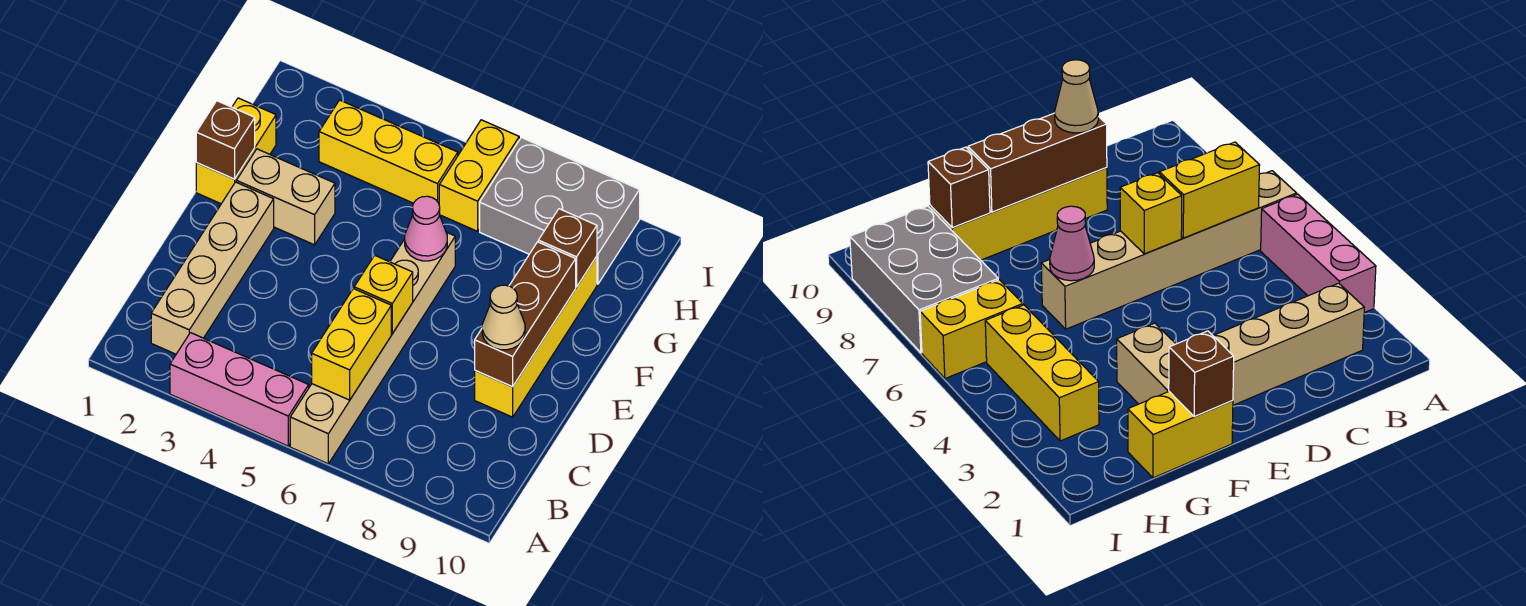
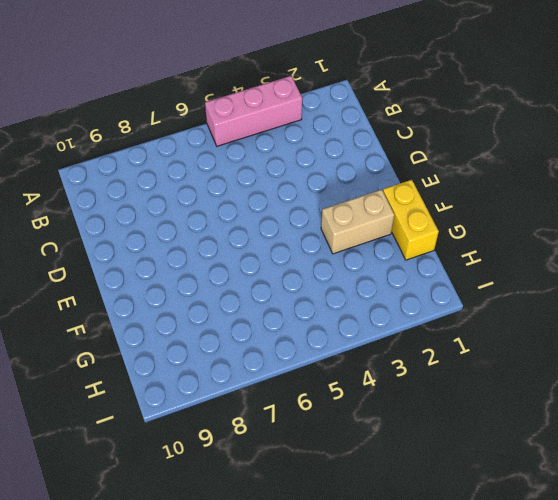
none -> tan brick A6:F6 level 1
none -> tan brick B2:E2 level 1
none -> yellow brick D9:G9 level 1

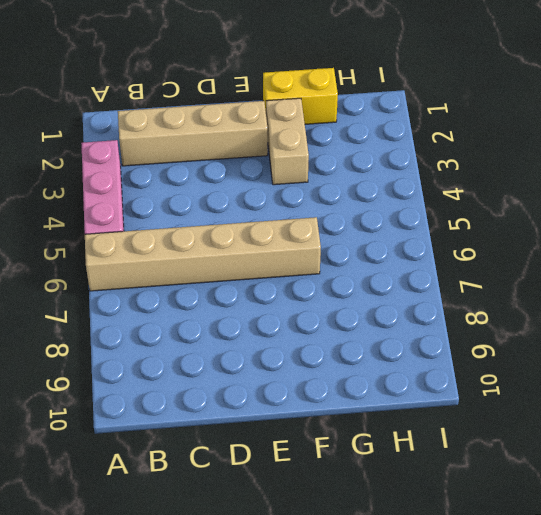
none -> yellow brick D9:G9 level 1
none -> yellow brick H3:H5 level 1
none -> yellow brick H6:I6 level 1

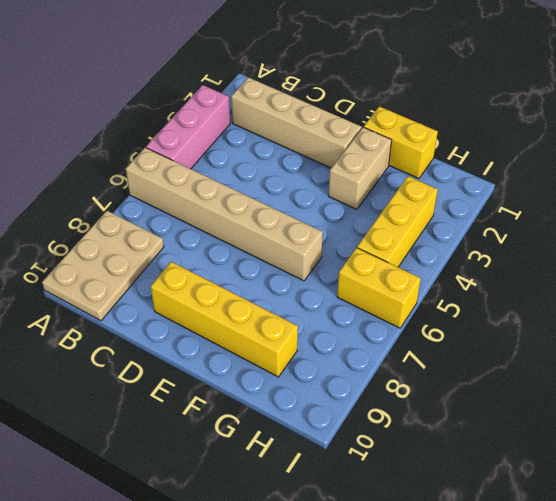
tan plate A8:B10 level 1 -> none
none -> grey brick H7:I9 level 1
none -> yellow brick B6:C6 level 2
none -> yellow brick D6 level 2

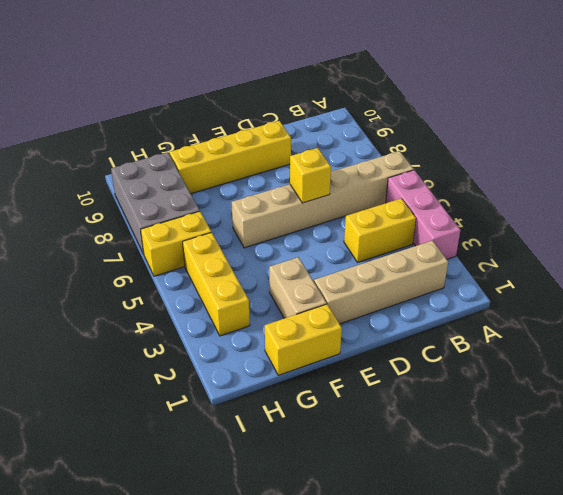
yellow brick B4:C4 level 1 -> yellow brick B6:C6 level 2
none -> brown brick D9:F9 level 2
none -> brown brick F1 level 2
none -> pink cone F6 level 2

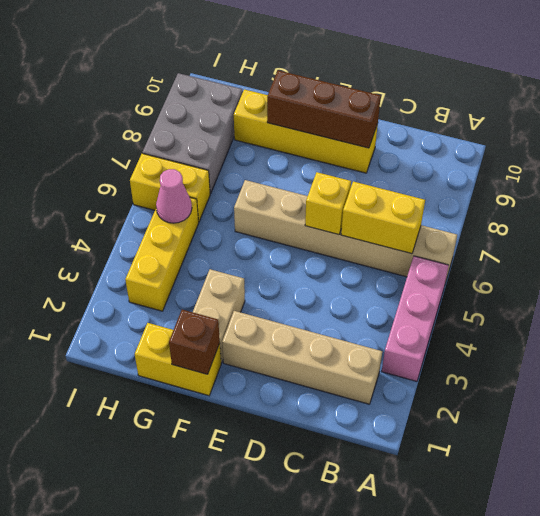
pink cone H5 level 2 -> pink cone F6 level 2
none -> brown brick G9 level 2
none -> tan cone D9 level 3

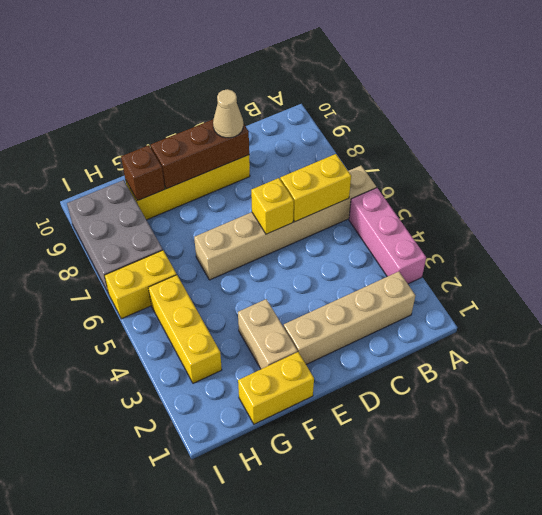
none -> brown brick F1 level 2
none -> pink cone F6 level 2

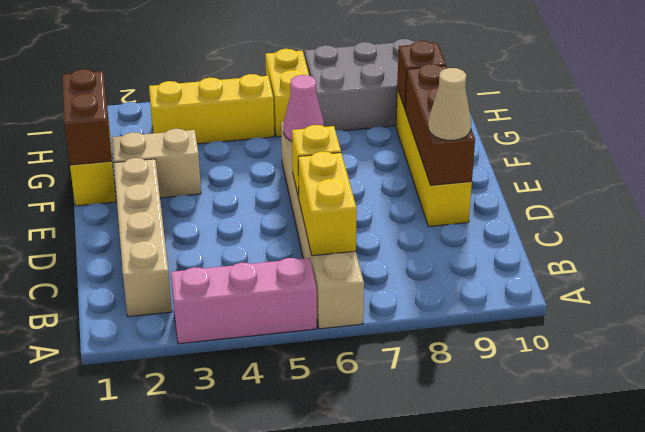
brown brick F1:G1 level 2 -> brown brick F1 level 2

